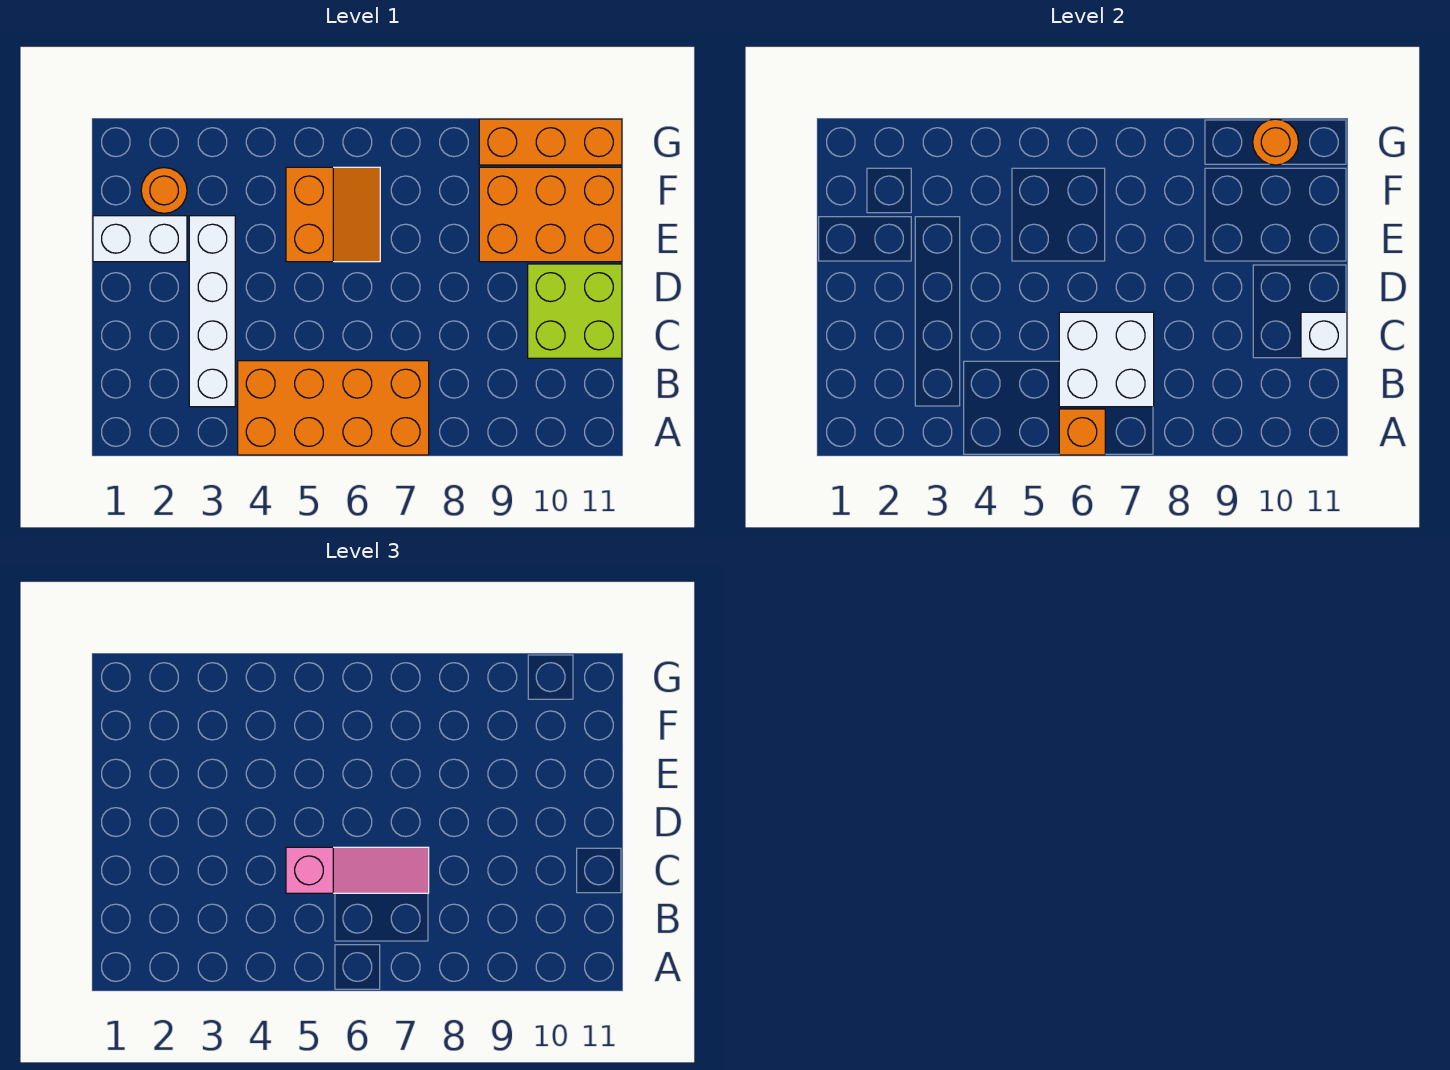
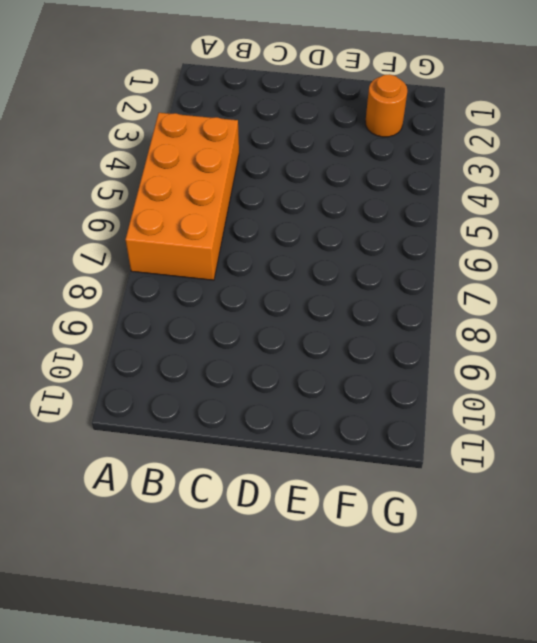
none -> white brick B3:E3 level 1
none -> lime brick C10:D11 level 1
none -> white brick E1:E2 level 1

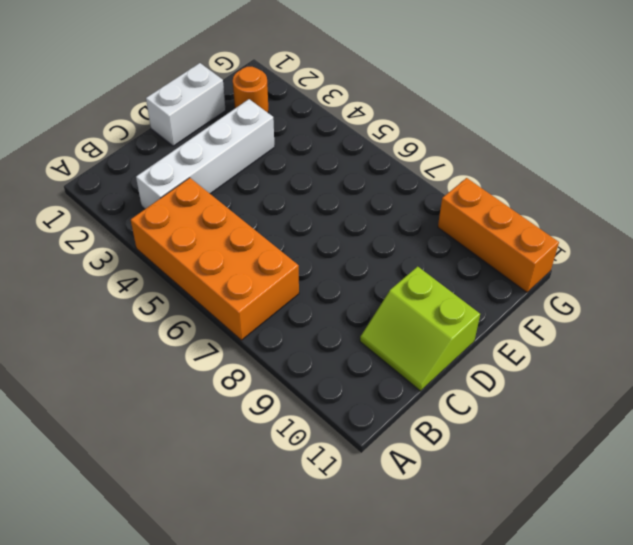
lime slope C10:D11 level 1 top D -> lime brick C10:D11 level 1
white brick D1:E1 level 1 -> white brick E1:E2 level 1
none -> orange slope E5:F6 level 1 top 5
none -> orange brick E9:F11 level 1
none -> orange brick A6 level 2

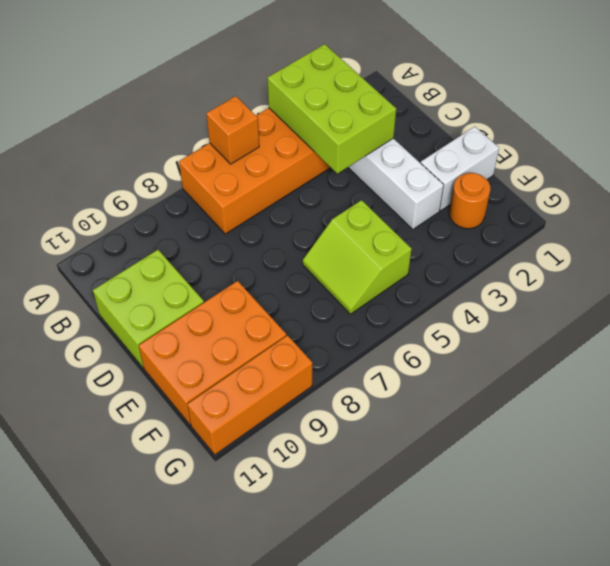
lime brick A3:C4 level 2 -> none
lime slope E5:F6 level 1 top 5 -> orange slope E5:F6 level 1 top 5
none -> white brick B6:C7 level 2
none -> white brick C11 level 2
none -> orange round brick G10 level 2

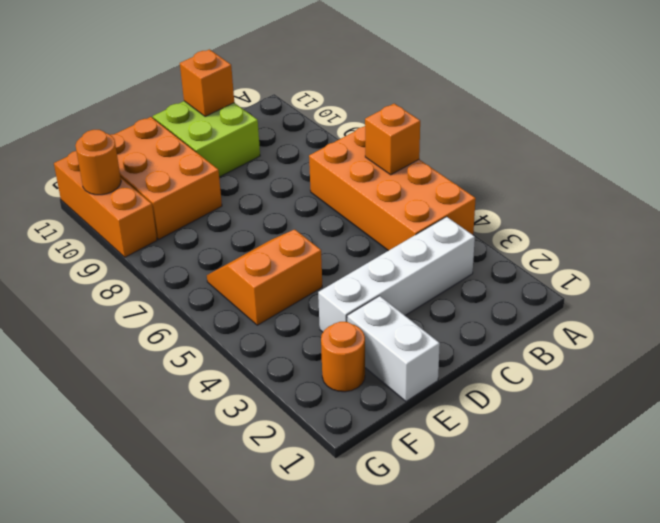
orange brick C11 level 2 -> white brick C11 level 2
none -> white brick B6:C7 level 2
none -> pink slope C5:C7 level 3 top 5

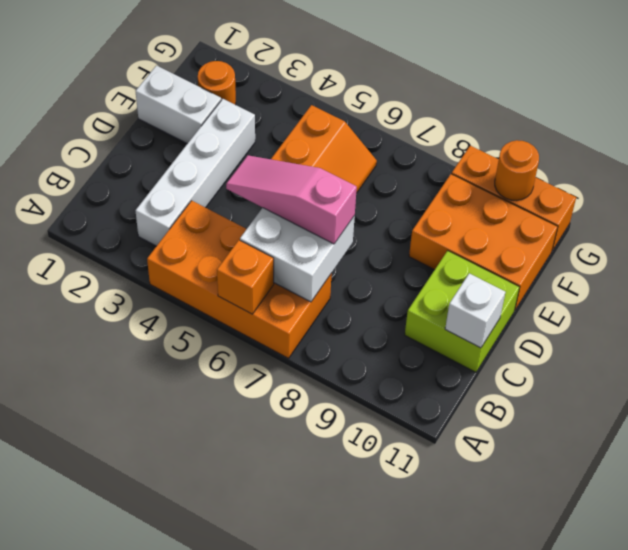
pink slope C5:C7 level 3 top 7 -> pink slope C5:C7 level 3 top 5

